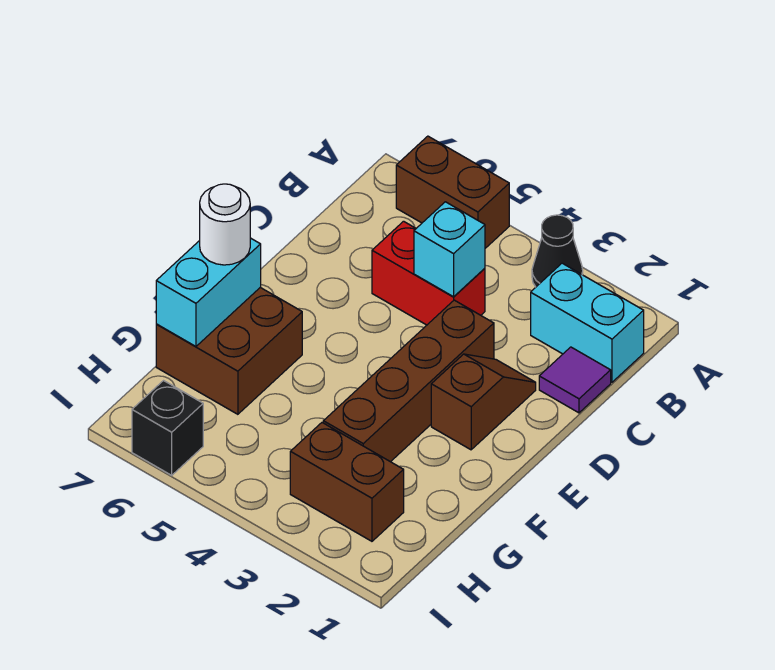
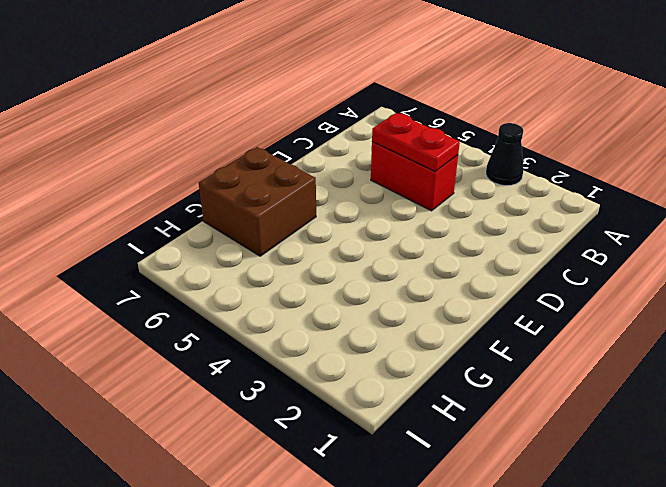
red plate C4:C5 level 2 -> cyan brick C4 level 2
none -> brown brick A5:A6 level 1
none -> cyan brick B1:B2 level 1
none -> purple tile C1 level 1

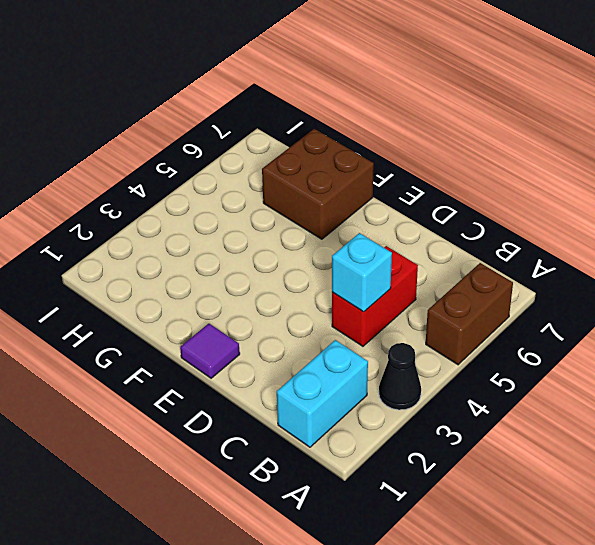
purple tile E1 level 1 -> purple tile C1 level 1
none -> brown slope D2:E2 level 1 top E
none -> brown brick D3:G3 level 1
none -> brown brick H2:H3 level 1

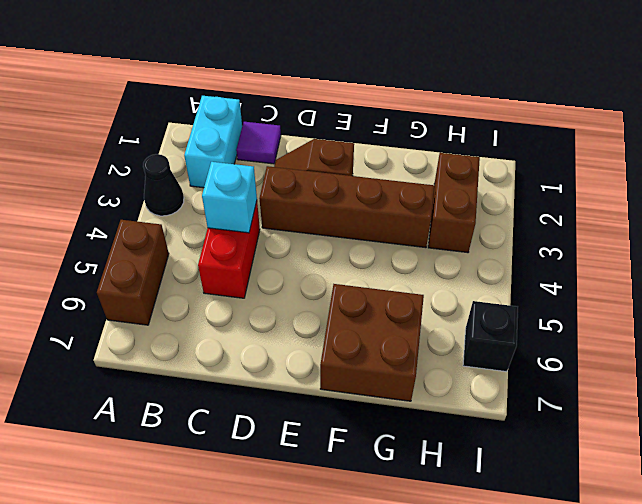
none -> cyan brick F7:G7 level 2
none -> white round brick F7 level 3

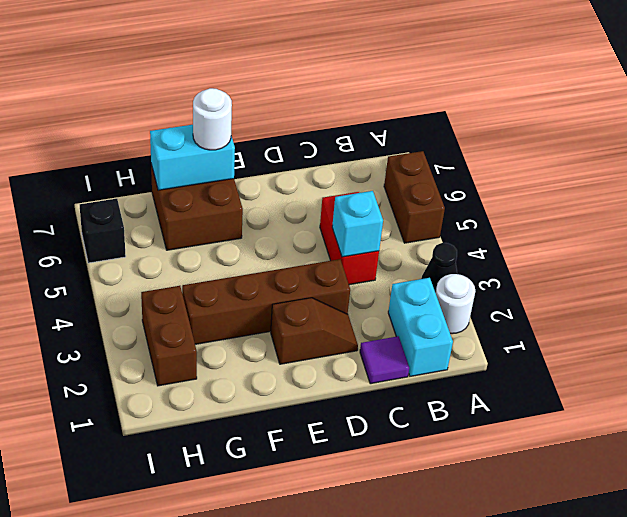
white round brick A2 level 1 -> none

